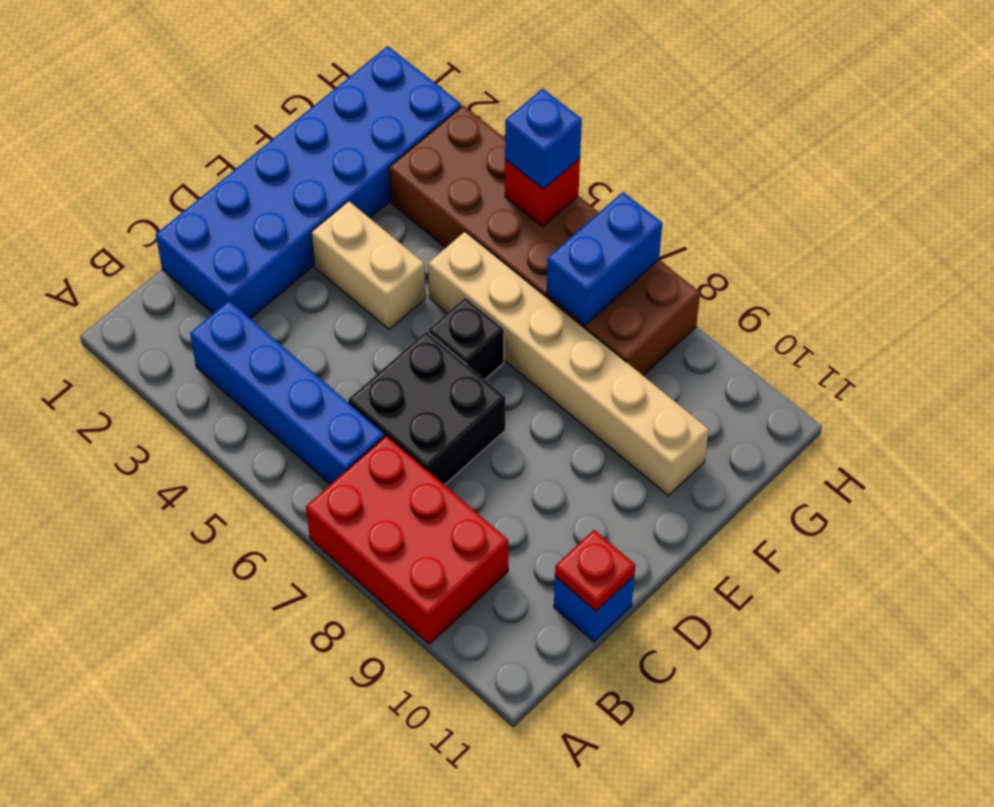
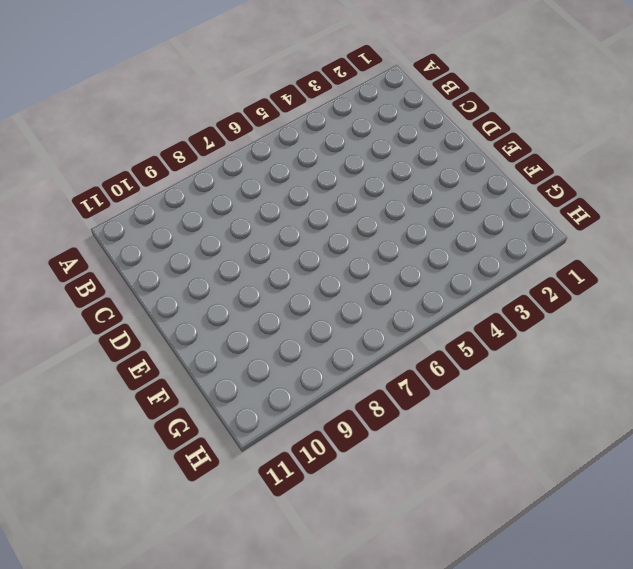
none -> red brick A7:B9 level 1
none -> blue brick B3:B6 level 1
none -> blue brick C1:H2 level 1

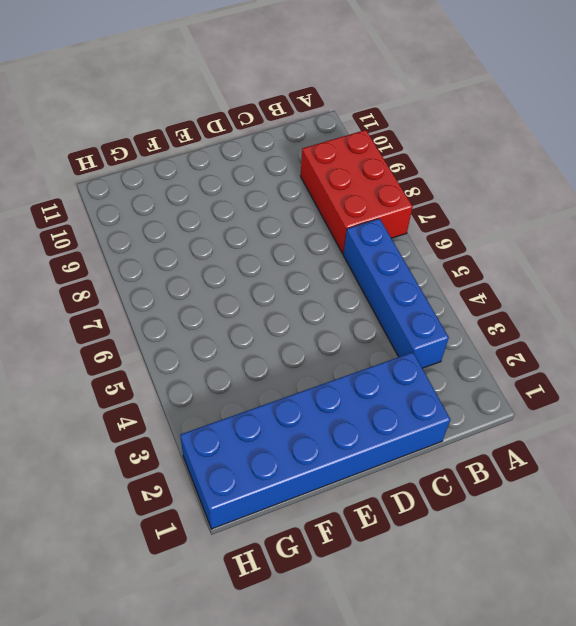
none -> black brick C6:D7 level 1
none -> blue brick C11 level 1
none -> tan brick E3:E4 level 1

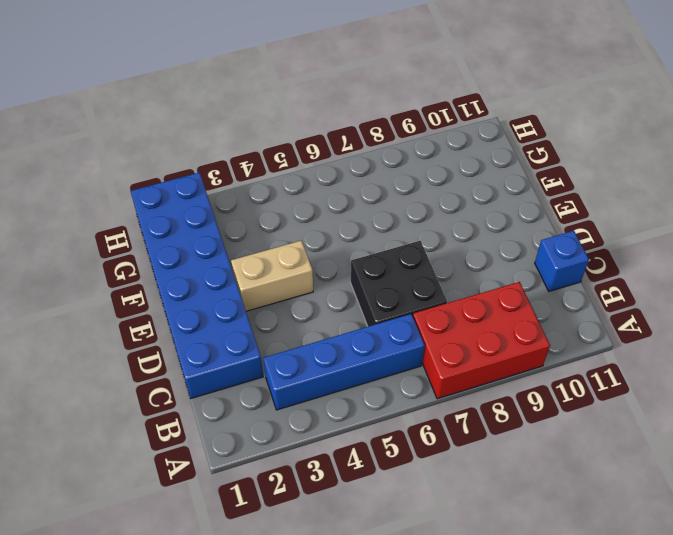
none -> black brick E6 level 1
none -> tan brick F5:F10 level 1
none -> brown brick G3:H8 level 1

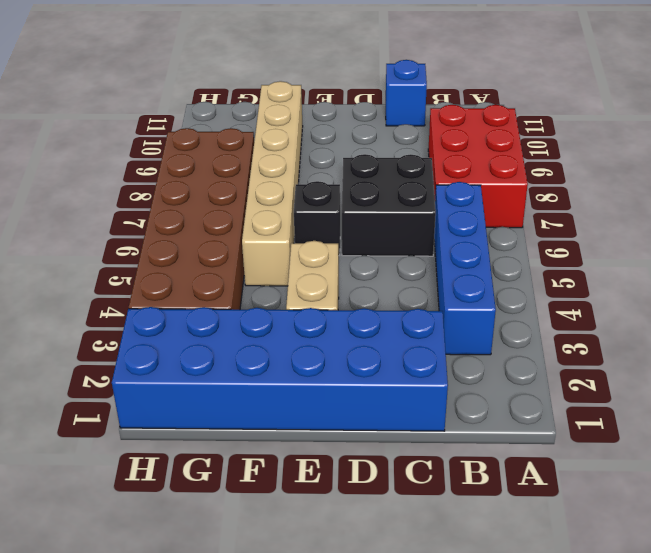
none -> red plate C11 level 2
none -> blue brick G7:H7 level 2
none -> red brick H5 level 2

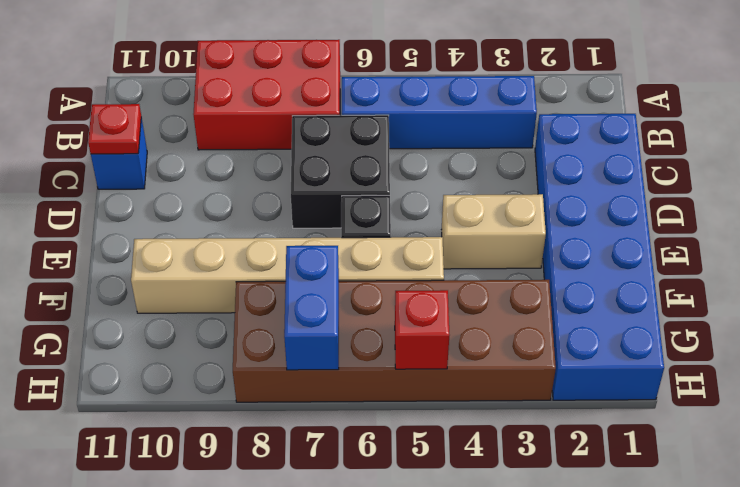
none -> blue brick H5 level 3

